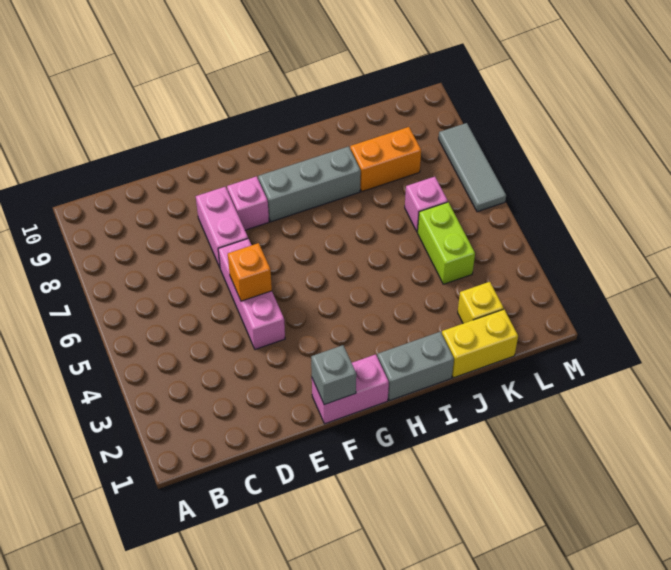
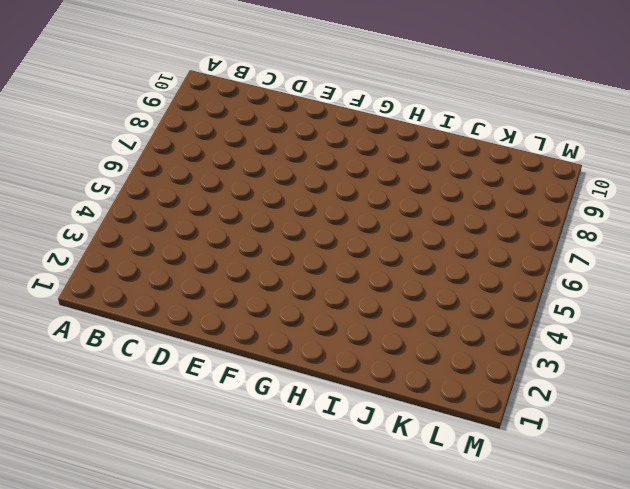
none -> pink brick E4:E6 level 1
none -> pink brick E7:E8 level 1
none -> pink brick F1:G1 level 1

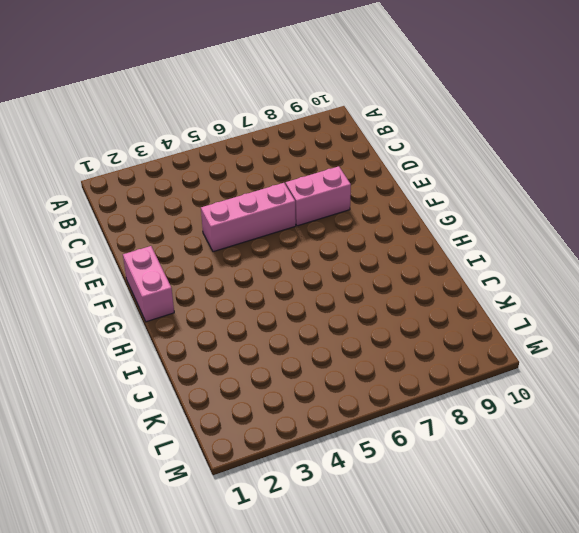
none -> pink brick F8 level 1
none -> grey brick G8:I8 level 1
none -> grey brick H1:I1 level 1

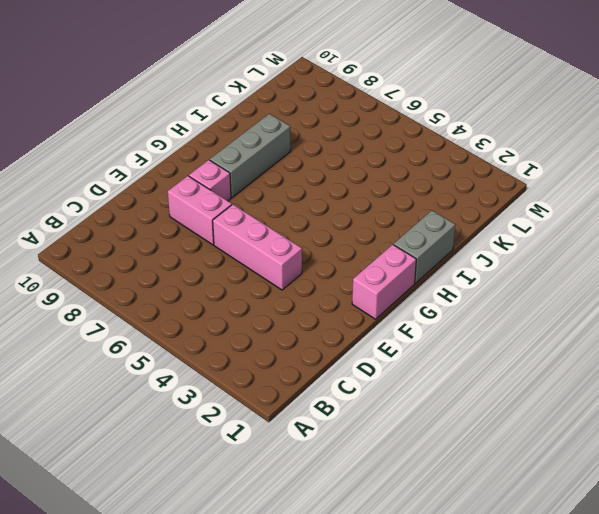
none -> yellow brick J1:K1 level 1
none -> orange brick J8:K8 level 1
none -> yellow brick K2 level 1

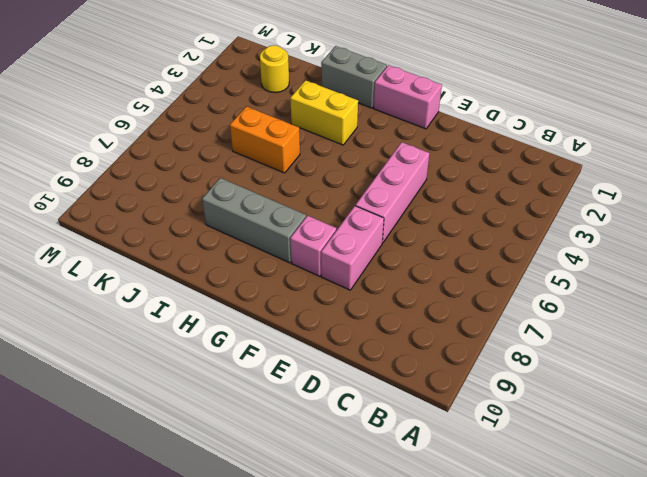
yellow brick H3:I3 level 1 -> yellow brick J1:K1 level 1
orange brick I5:J5 level 1 -> orange brick J8:K8 level 1
yellow round brick K2 level 1 -> yellow brick K2 level 1
none -> lime brick K4:K5 level 1
none -> pink brick K6 level 1
none -> grey tile M6:M8 level 1

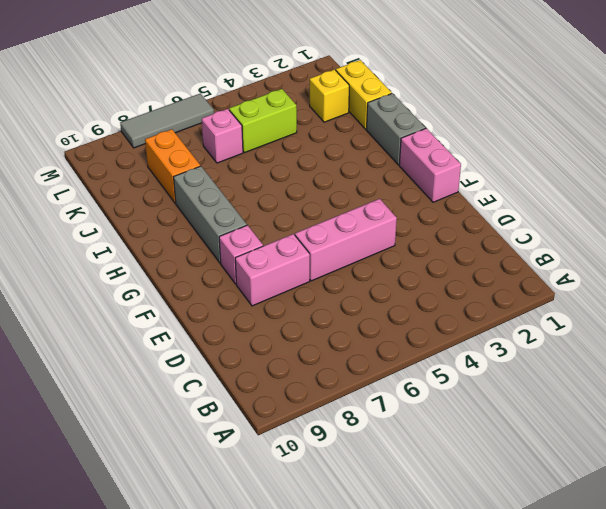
none -> orange brick E5 level 2
none -> grey brick F1 level 2

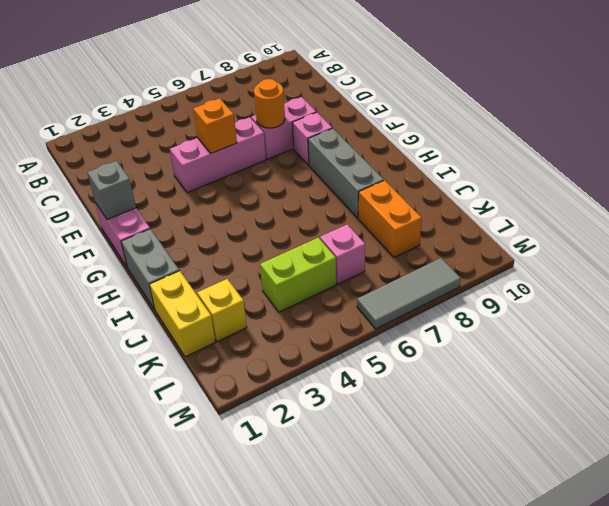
orange round brick E7 level 2 -> none

